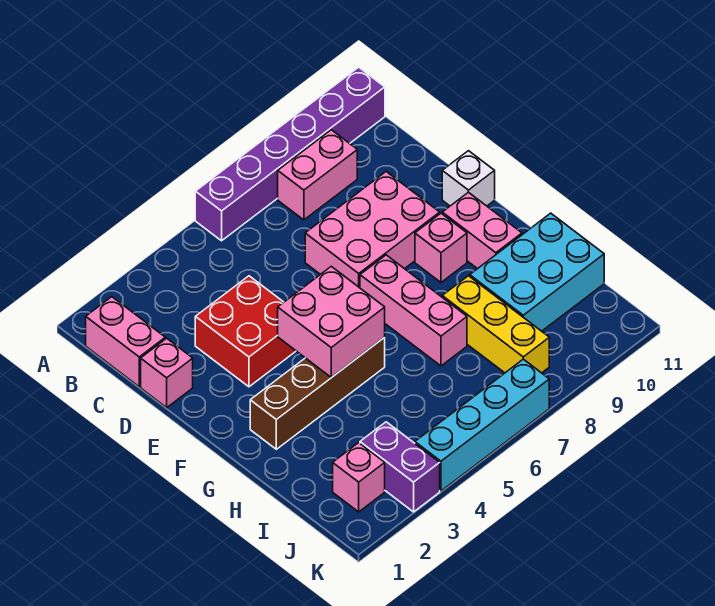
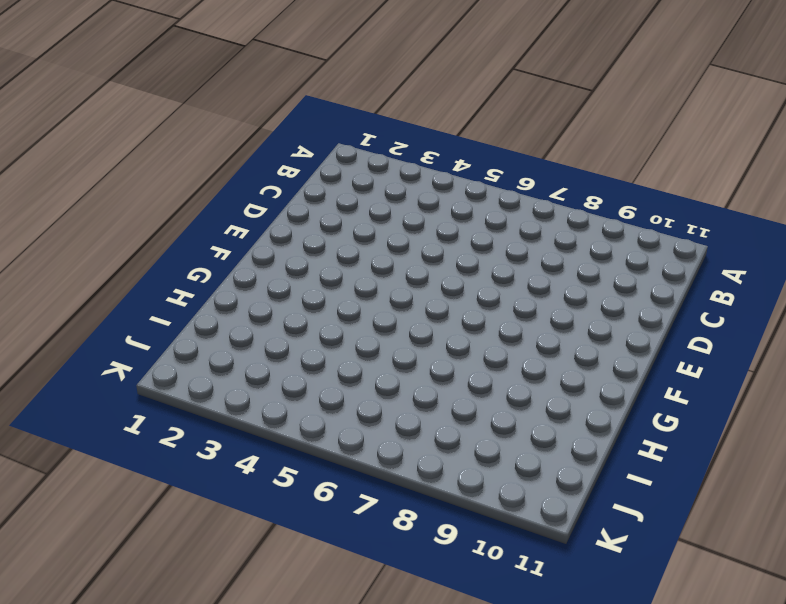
none -> purple brick A6:A11 level 1
none -> pink brick B1:C1 level 1
none -> pink brick B8:B9 level 1

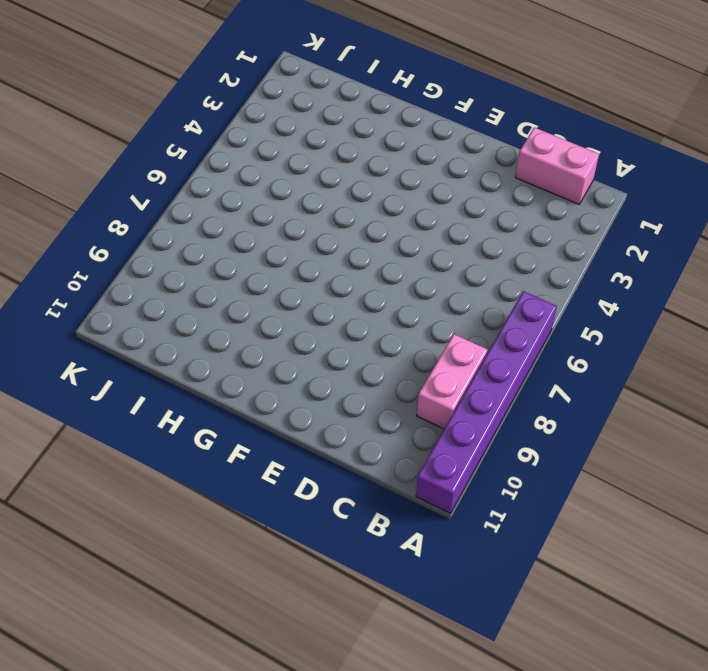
none -> pink brick D1 level 1
none -> red brick D3:E4 level 1
none -> pink brick D7:E9 level 1

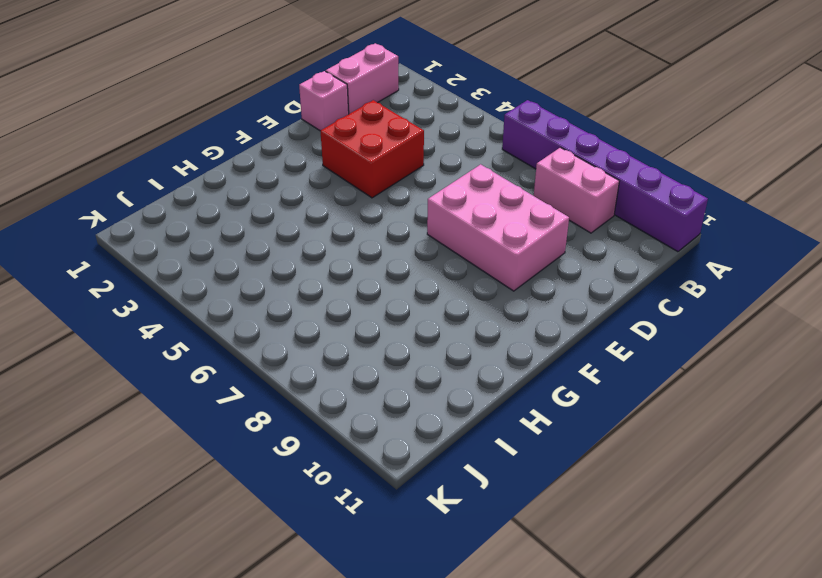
none -> white brick E11 level 1
none -> pink brick F7:H7 level 1
none -> pink brick F9 level 1

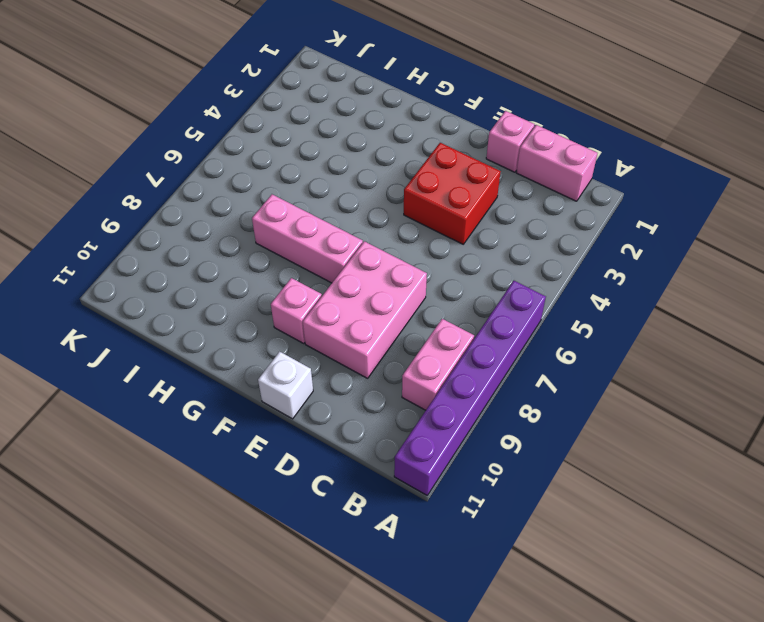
none -> pink brick F10:G10 level 1
none -> brown brick G2:G5 level 1
none -> yellow brick H8:J8 level 1

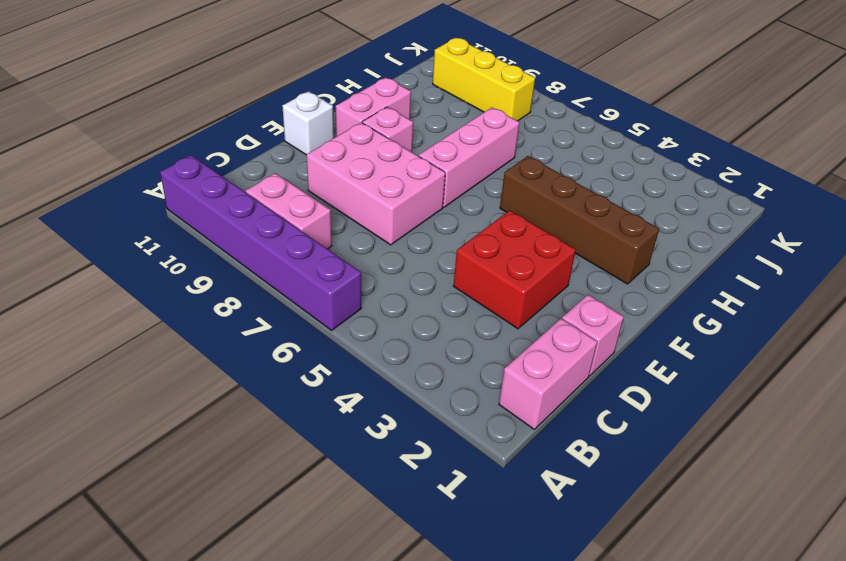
yellow brick J8:J10 level 1 -> yellow brick H8:J8 level 1
none -> cyan brick H9:I11 level 1
none -> pink brick J2 level 1
none -> purple brick J3:K3 level 1

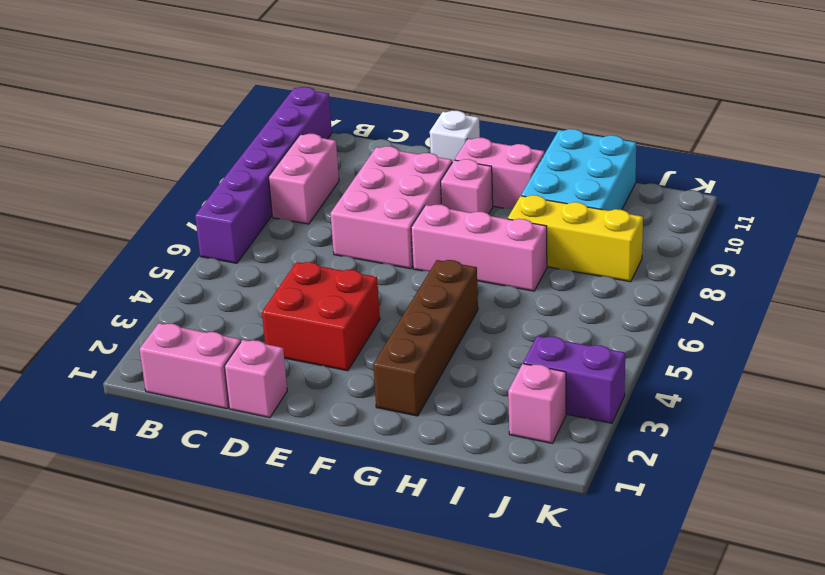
none -> cyan brick K4:K7 level 1
none -> pink brick F4:G5 level 2

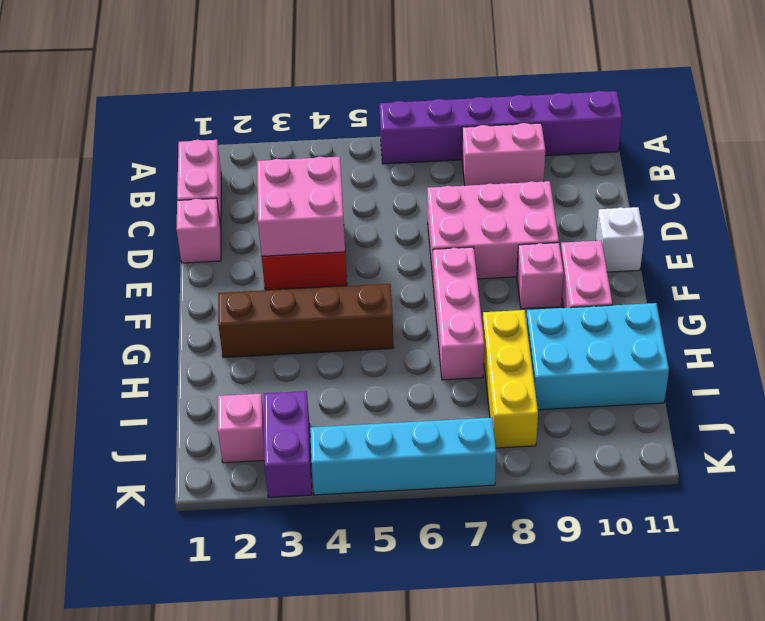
pink brick D3:E4 level 2 -> pink brick F4:G5 level 2

